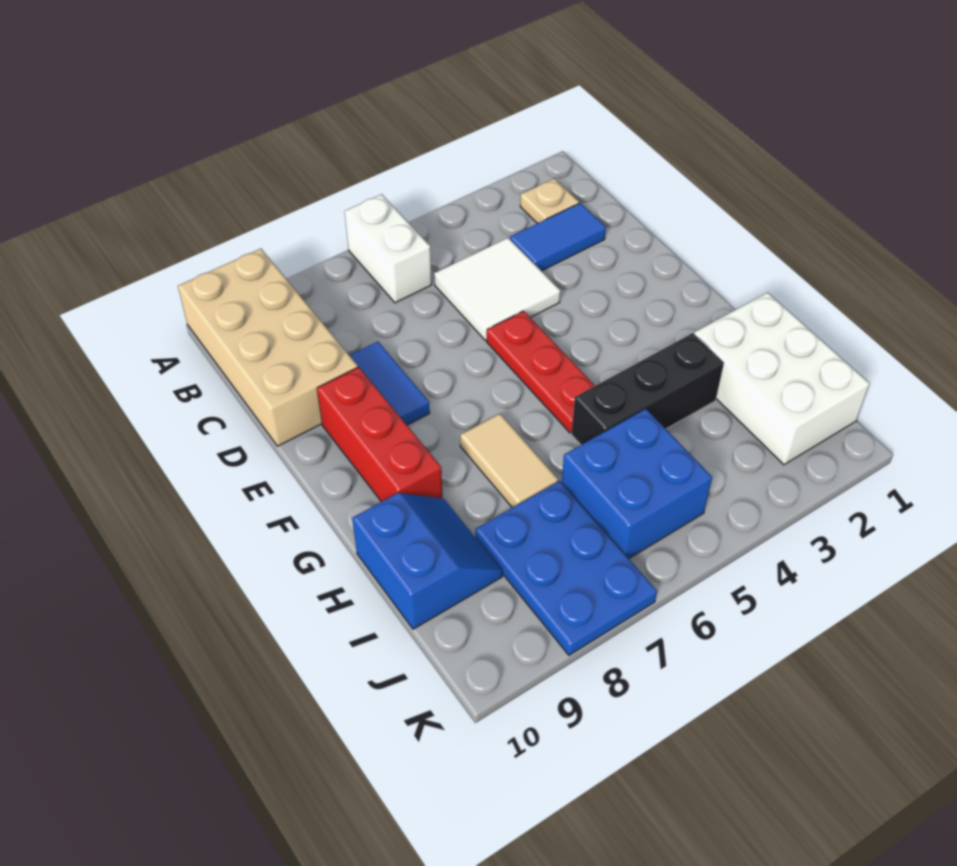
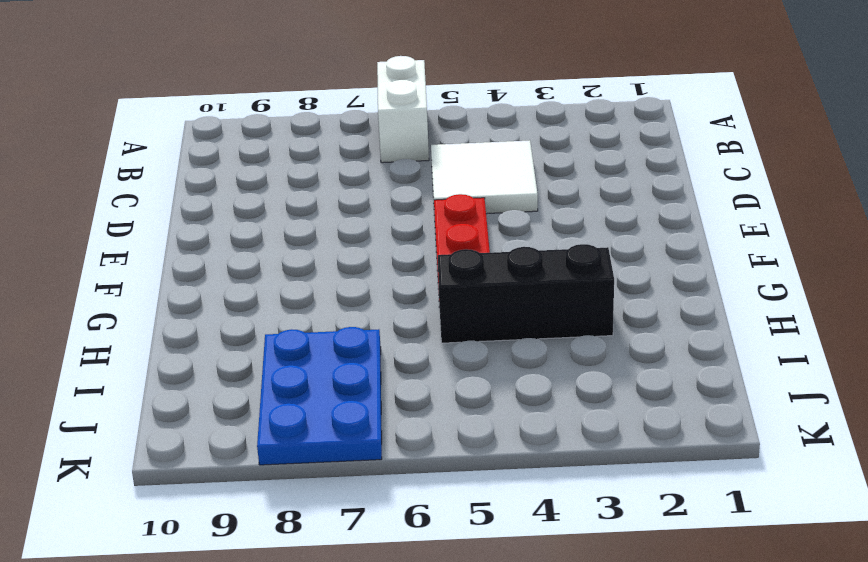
none -> tan brick A9:D10 level 1
none -> tan plate B2 level 1
none -> blue tile C2:C3 level 1

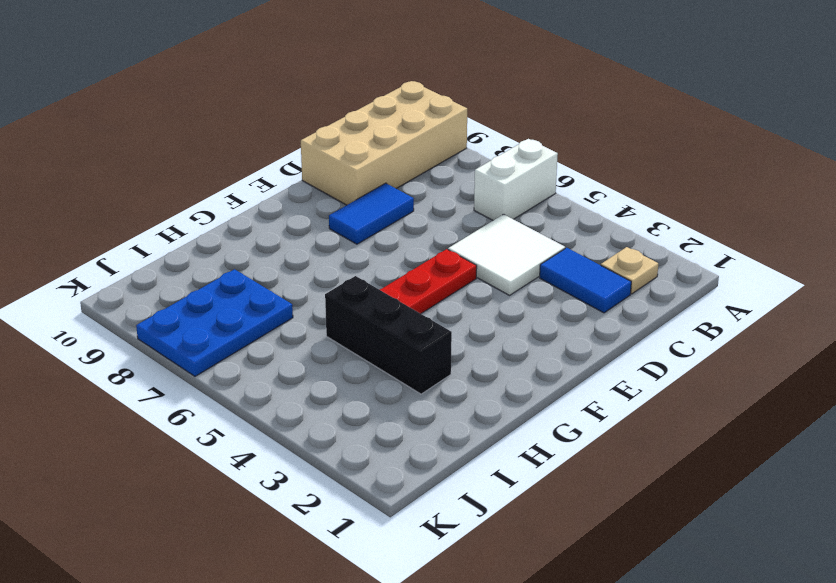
none -> red brick E9:G9 level 1
none -> tan tile G7:H7 level 1
none -> white brick H1:J2 level 1

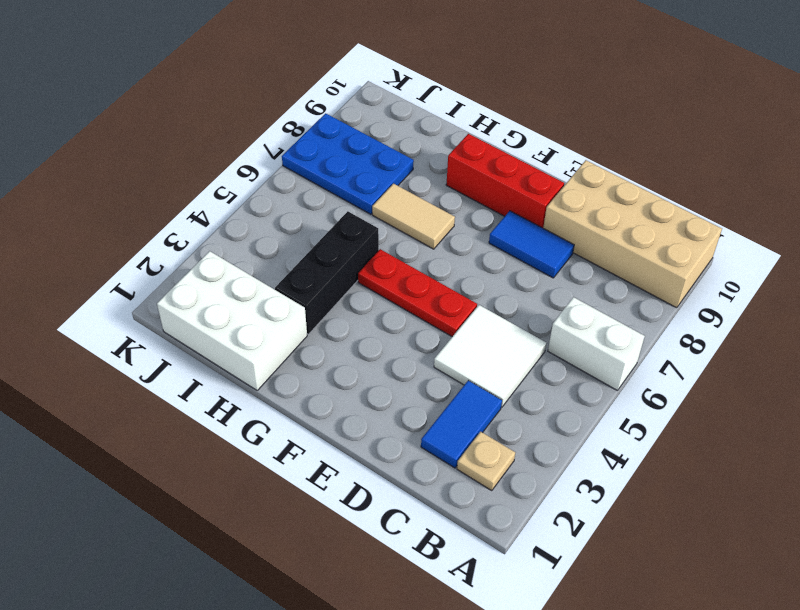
none -> blue slope H9:I10 level 1 top 10
none -> blue brick I5:J6 level 1

